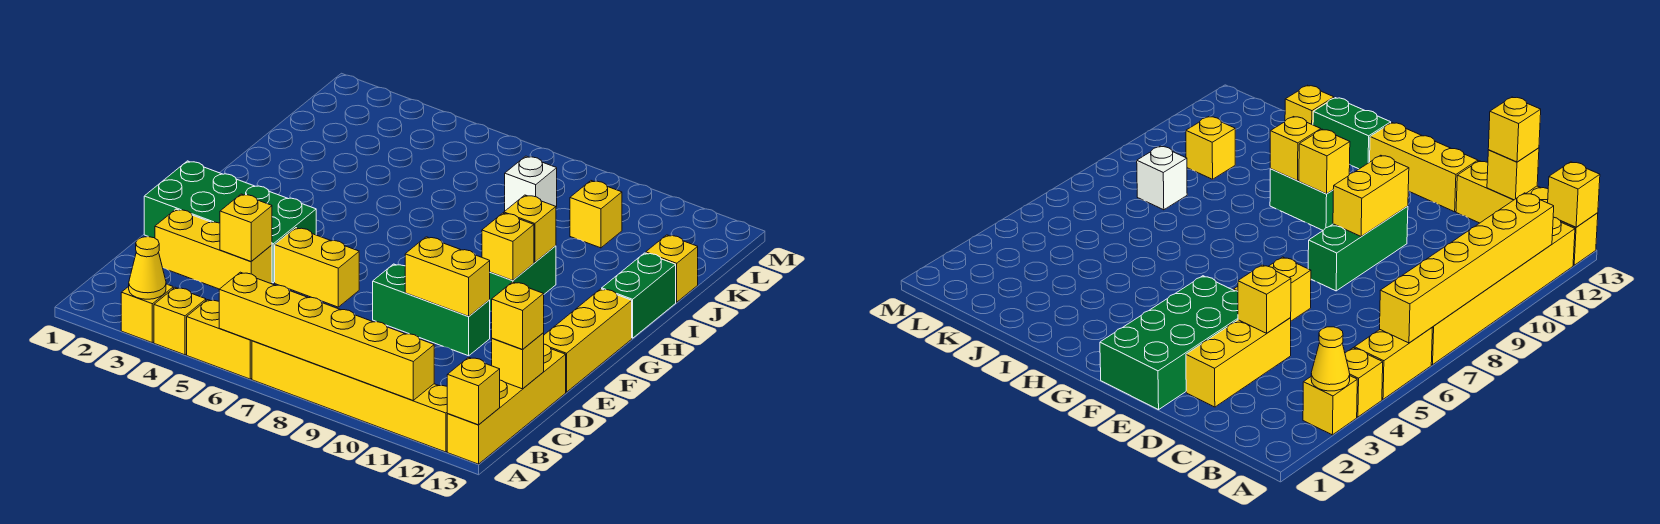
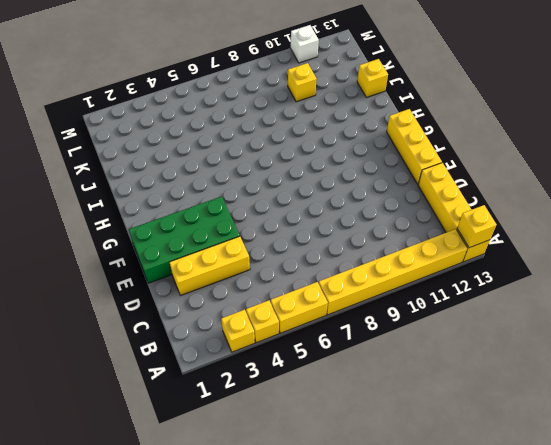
white brick M11 level 1 -> white brick K8 level 1
none -> yellow brick E5:E6 level 1
none -> green brick E8:E10 level 1
none -> green brick G10:H10 level 1

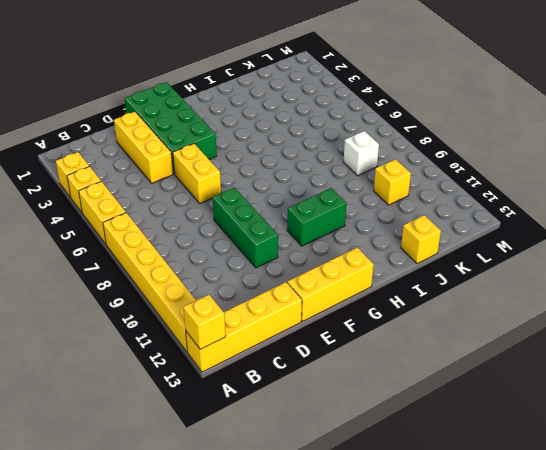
none -> green brick H13:I13 level 1
none -> yellow cone A3 level 2
none -> yellow brick A6:A11 level 2

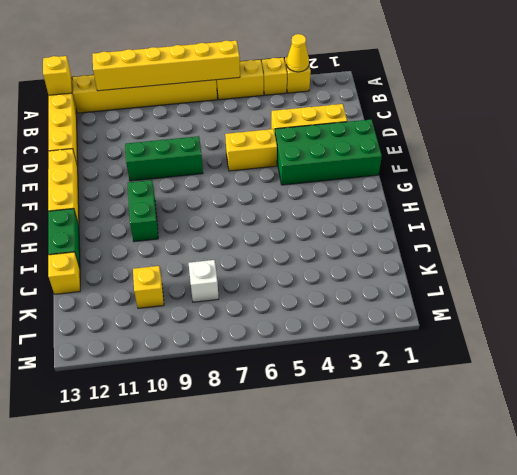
none -> yellow brick C13 level 2
none -> yellow brick D4 level 2
none -> yellow brick E9:E10 level 2

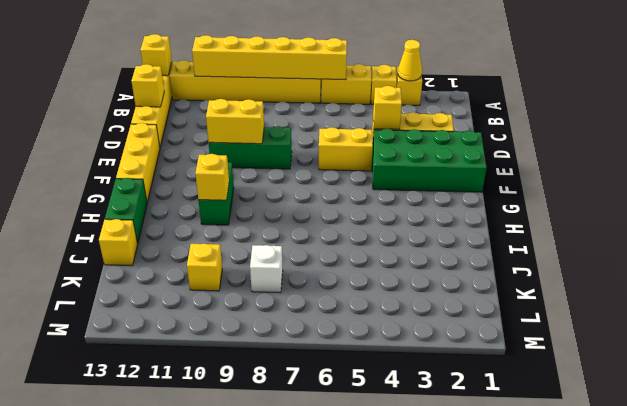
none -> yellow brick G10 level 2
none -> yellow brick C13 level 3

